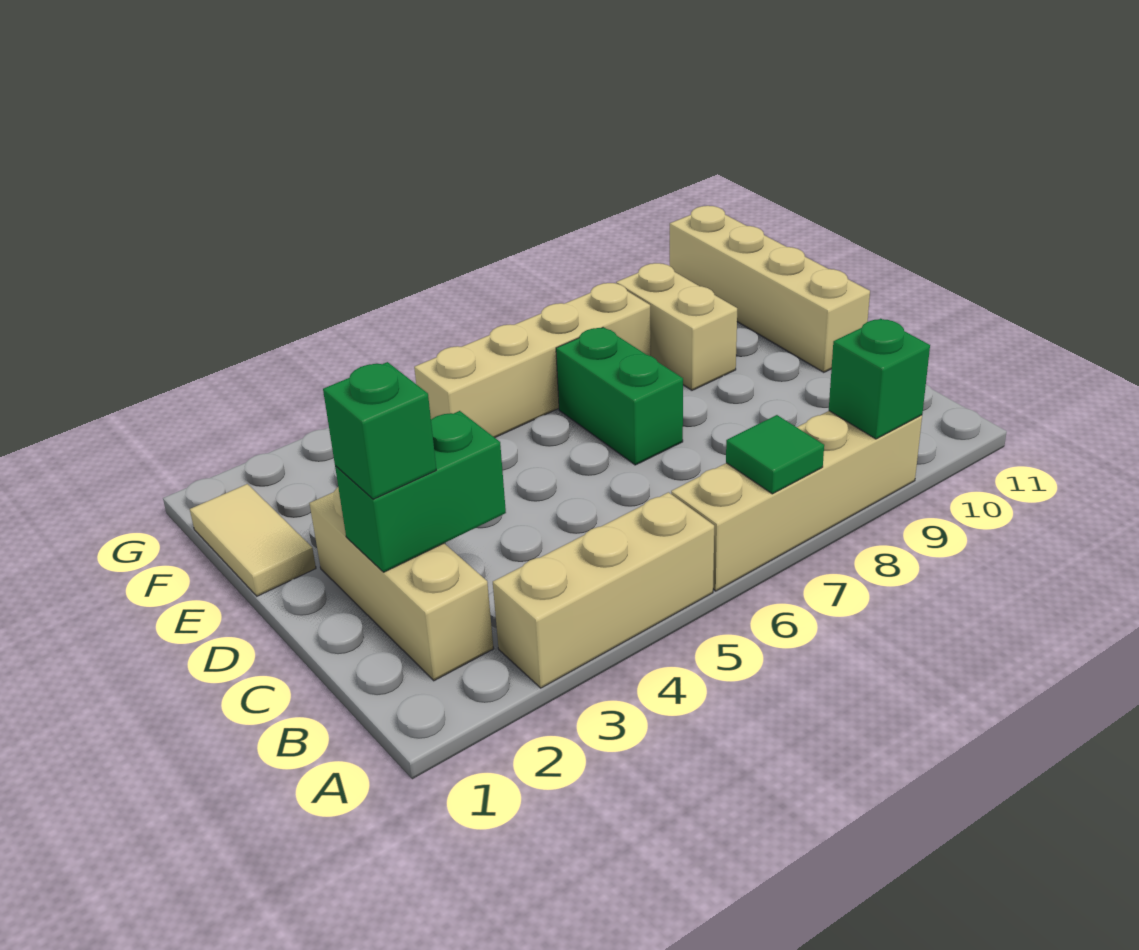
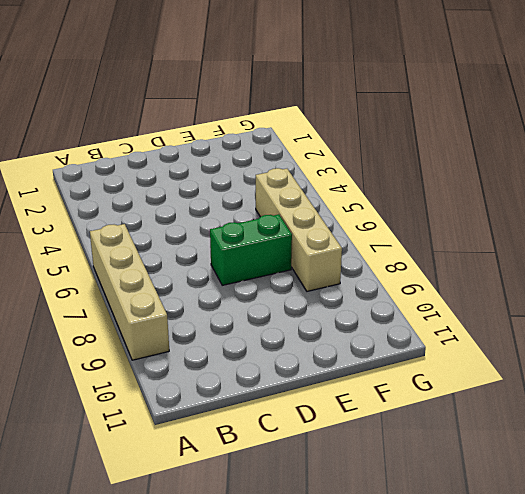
none -> tan brick A3:A5 level 1
none -> tan brick B2:D2 level 1
none -> tan brick D11:G11 level 1

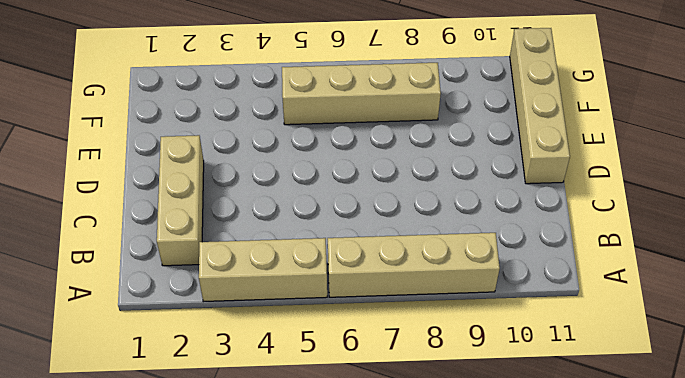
none -> green brick D7:E7 level 1
none -> tan tile E1:F1 level 1
none -> tan brick E9:F9 level 1

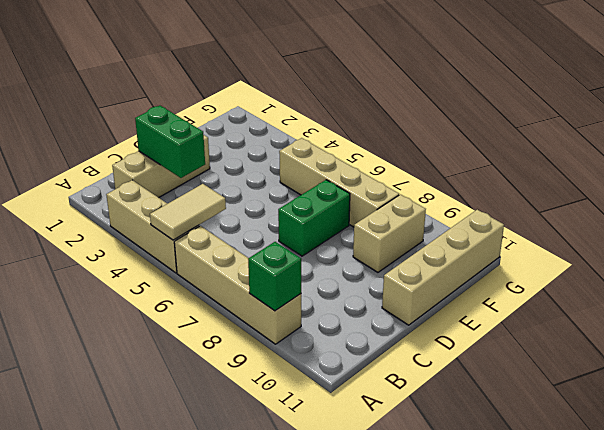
tan tile A5:B5 level 2 -> tan tile E1:F1 level 1
none -> green tile A7 level 2
none -> green brick C2 level 3

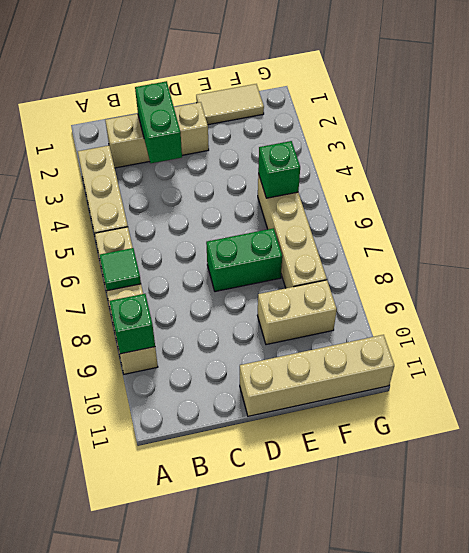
green brick F5 level 2 -> green brick C2 level 3

